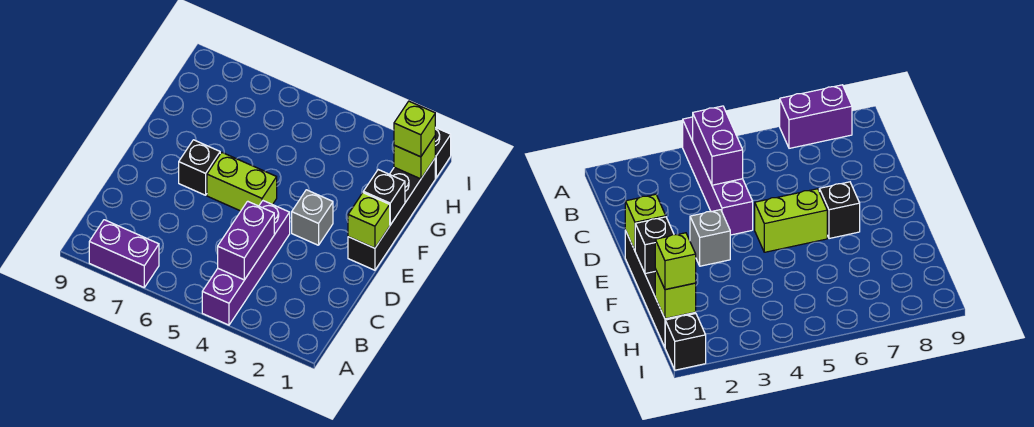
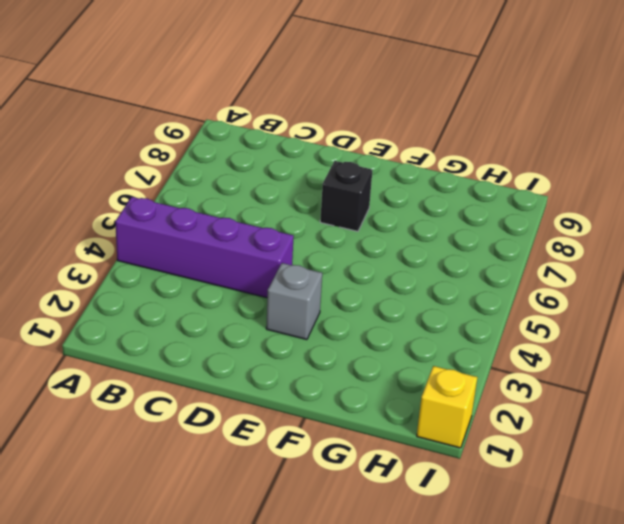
yellow brick I1 level 1 -> black brick I1 level 1
none -> purple brick A7:A8 level 1
none -> black brick E1:H1 level 1
none -> lime brick E5:E6 level 1

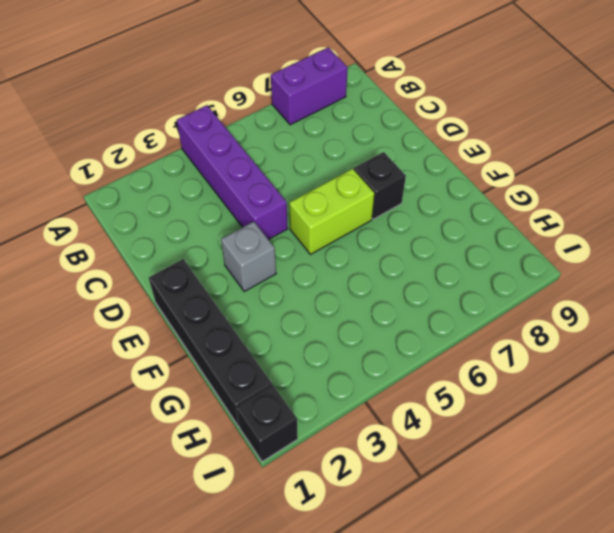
none -> purple brick B4:C4 level 2
none -> lime brick E1 level 2
none -> black brick F1 level 2

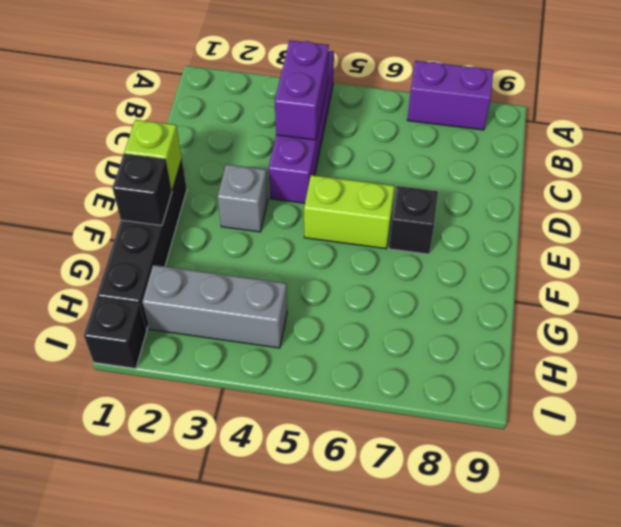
grey brick H2:H4 level 1 -> none
none -> lime brick H1 level 2
none -> lime brick H1 level 3

